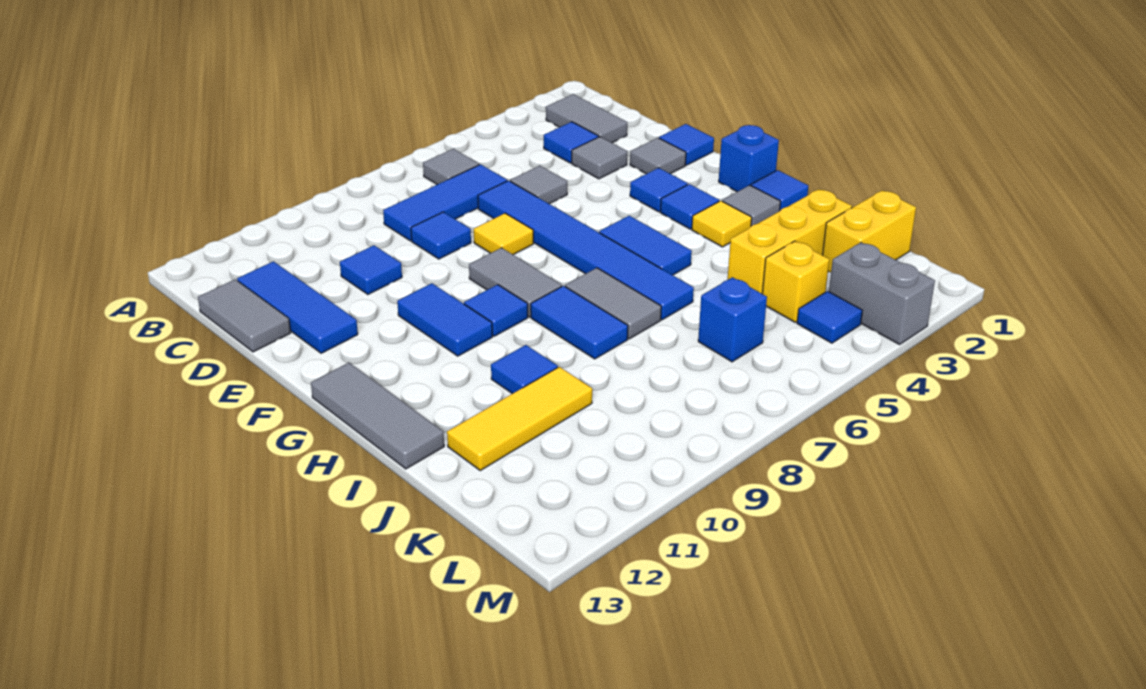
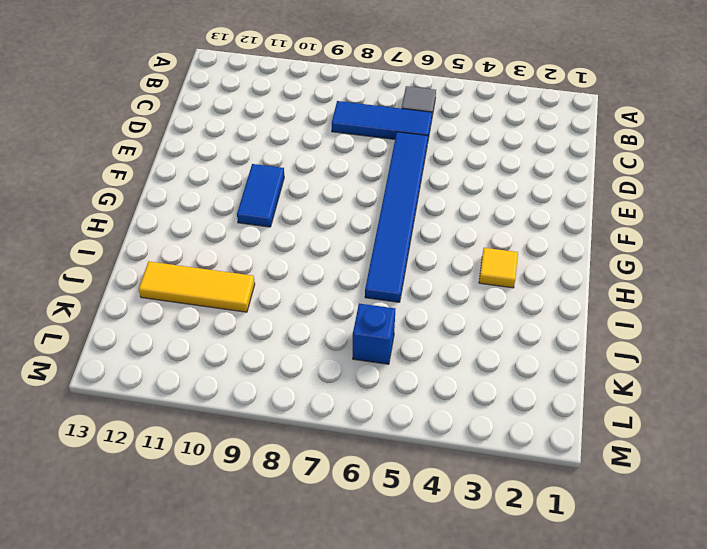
none -> grey tile B2:C2 level 1
none -> blue tile C3 level 1
none -> blue tile C12:E12 level 1
none -> grey tile C13:D13 level 1

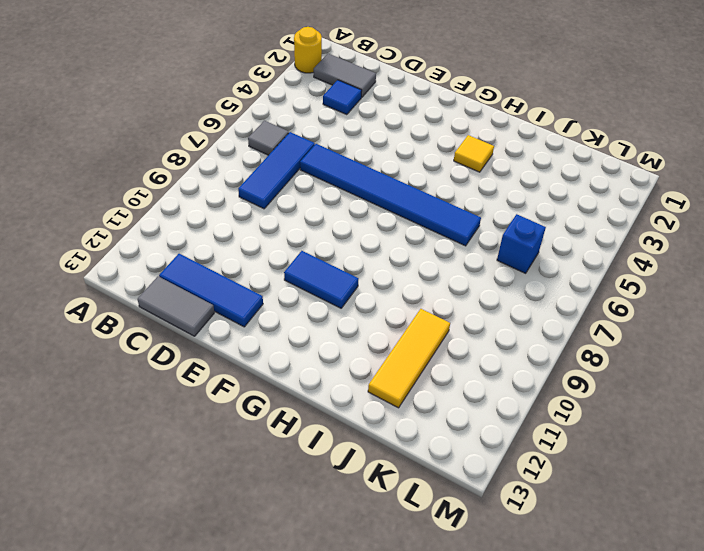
yellow round brick A2 level 1 -> none
none -> grey tile D3 level 1
none -> grey tile D5 level 1
none -> blue tile D8 level 1
none -> blue tile D10 level 1

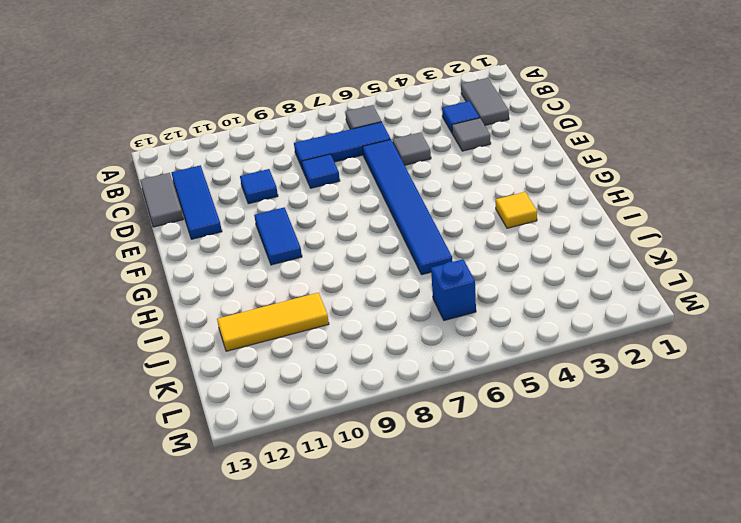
none -> blue tile E1 level 1
none -> grey tile E2 level 1
none -> yellow tile E7 level 1
none -> blue tile F3 level 1

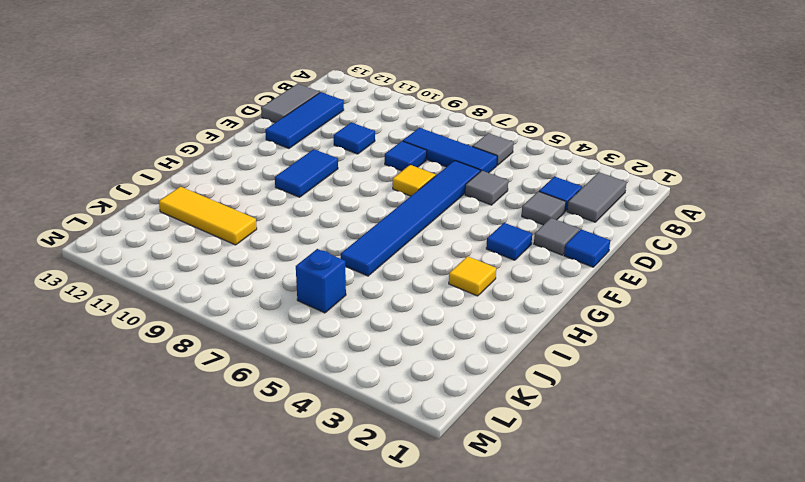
none -> grey tile F8:G8 level 1
none -> blue brick G1 level 1
none -> blue tile G3 level 1
none -> blue tile G5:H5 level 1

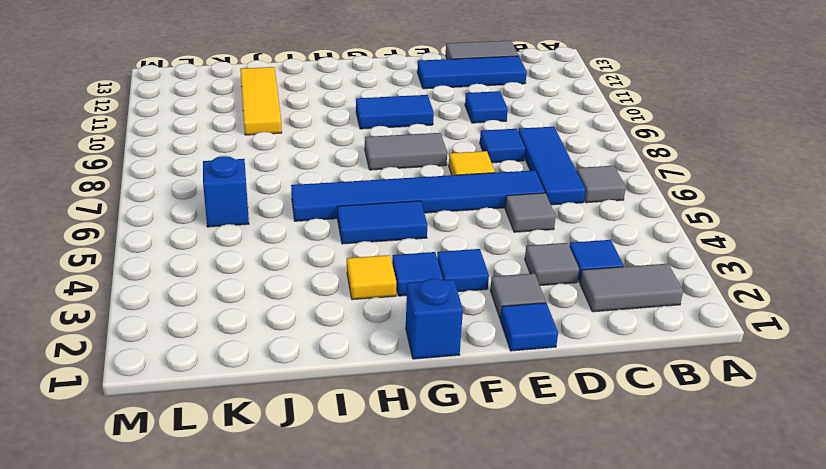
none -> blue tile G9 level 1
none -> grey tile G13:I13 level 1
none -> blue tile H1 level 1
none -> grey tile H2 level 1

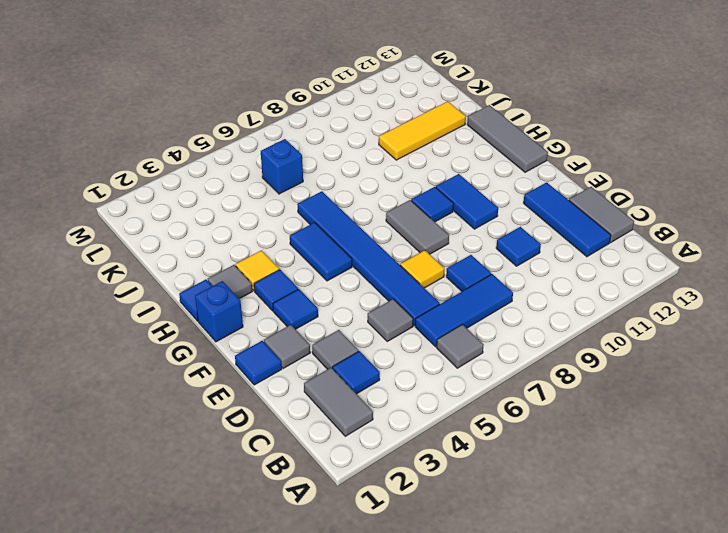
none -> grey tile H7:I7 level 1
none -> blue tile H8:I8 level 1
none -> blue tile I10 level 1
none -> yellow brick J2:J4 level 1

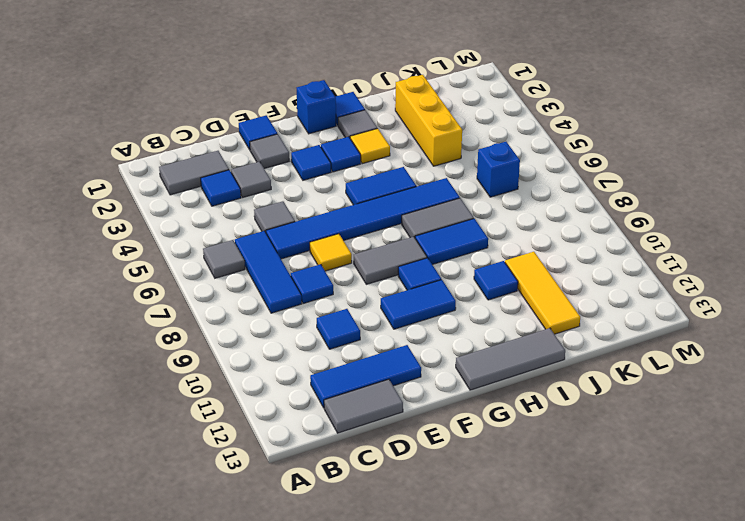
none -> yellow brick K1:K2 level 1
none -> yellow brick K4 level 1
none -> grey brick L3:M3 level 1
none -> blue tile L4 level 1

